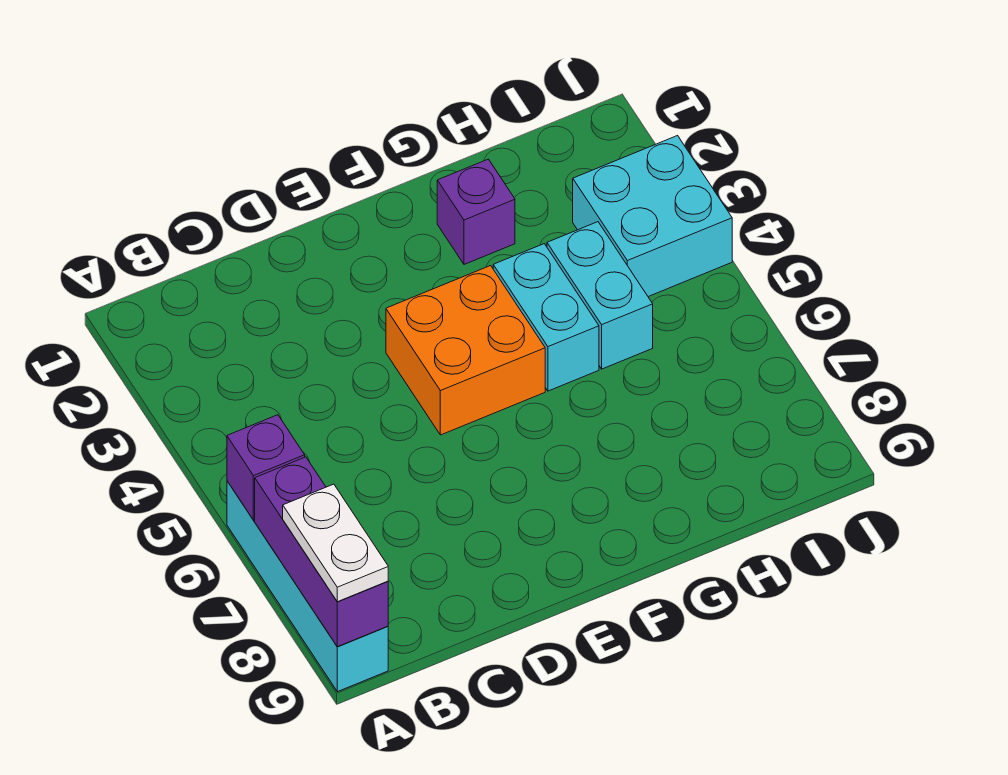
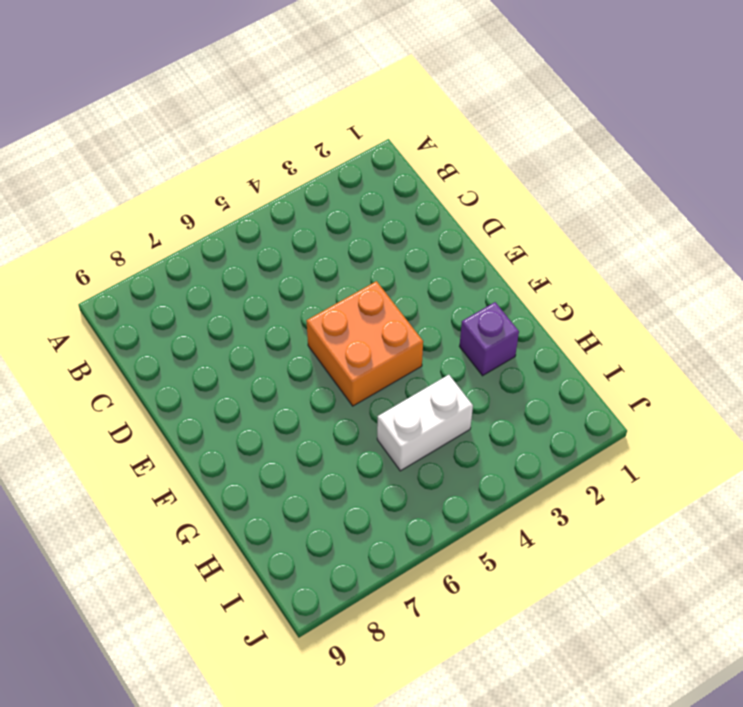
white brick H4:H5 level 1 -> cyan brick H4:H5 level 1
none -> cyan brick A6:A9 level 1
none -> cyan brick G4:G5 level 1

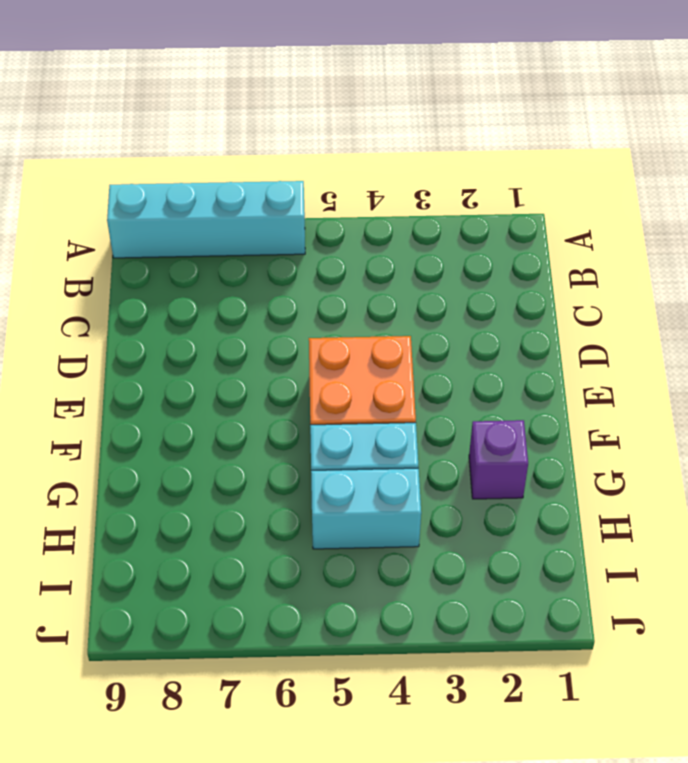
none -> cyan brick I3:J4 level 1
none -> purple brick A6 level 2

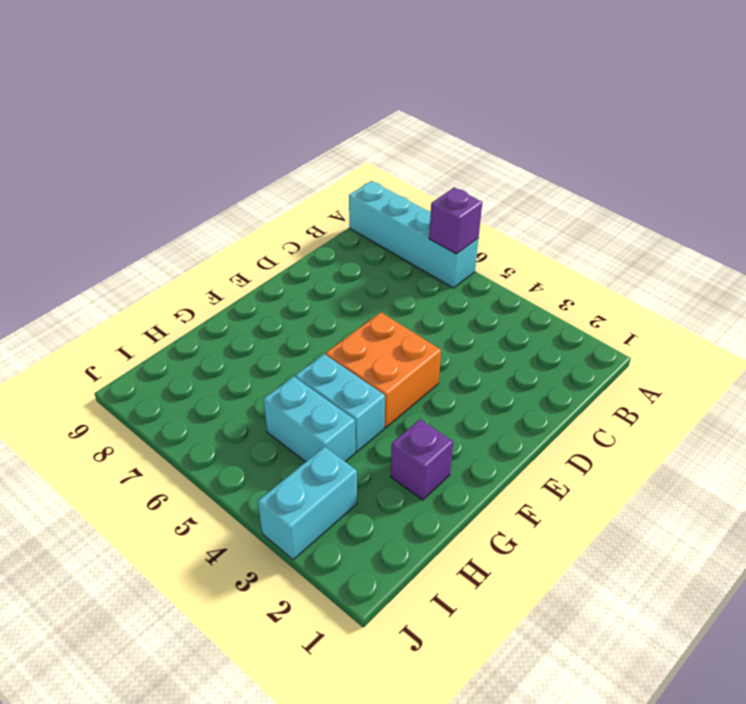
cyan brick I3:J3 level 1 -> cyan brick I3:J4 level 1
none -> purple brick A7:A9 level 2
none -> white plate A8:A9 level 3

